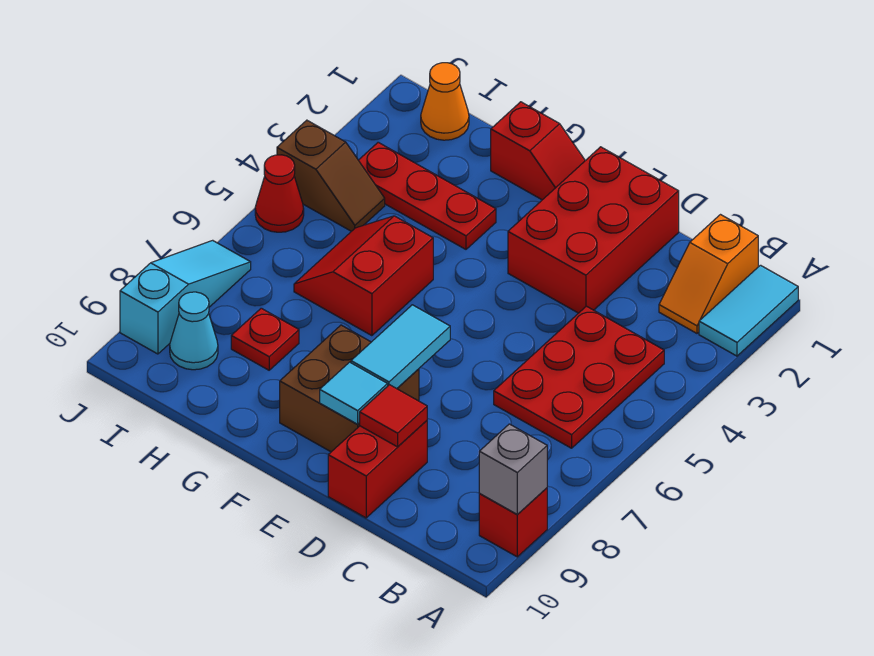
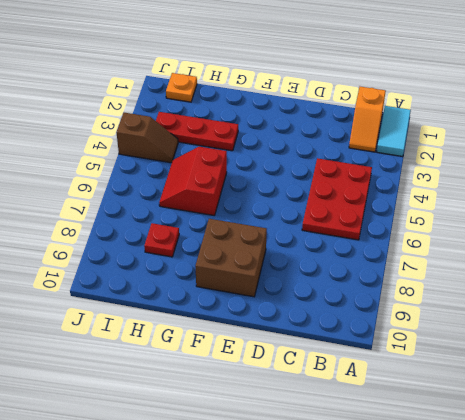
orange plate I1 level 1 -> orange cone I1 level 1
none -> red brick A9 level 1
none -> red brick D1:E3 level 1
none -> red brick D9:D10 level 1

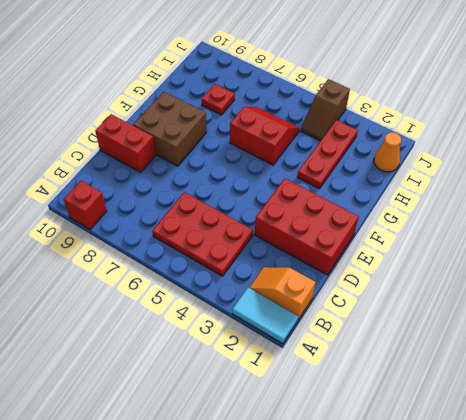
none -> red slope F1:G1 level 1 top G
none -> cyan cone I9 level 1
none -> red cone J5 level 1

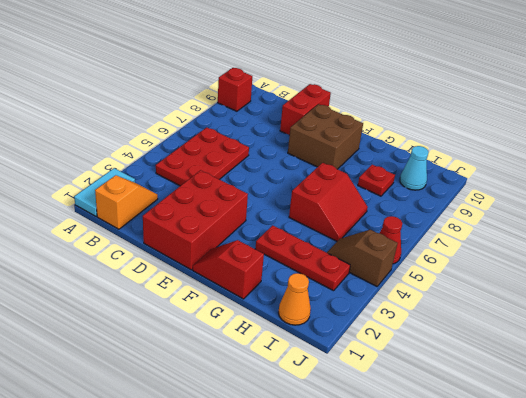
none -> cyan slope J7:J9 level 1 top 9
none -> grey brick A9 level 2
none -> red tile D9 level 2

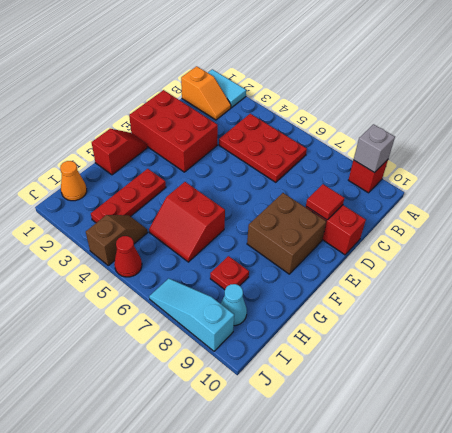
none -> cyan tile E7:E8 level 2
none -> cyan tile E9 level 2

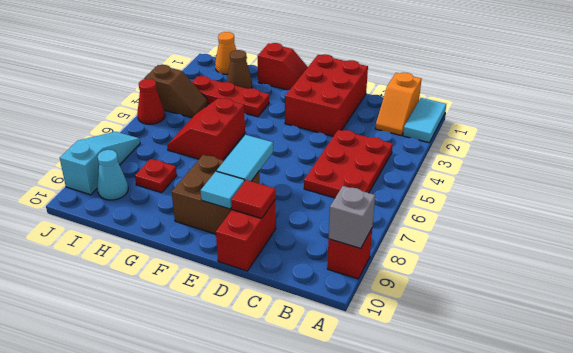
brown cone H2 level 1 -> none

